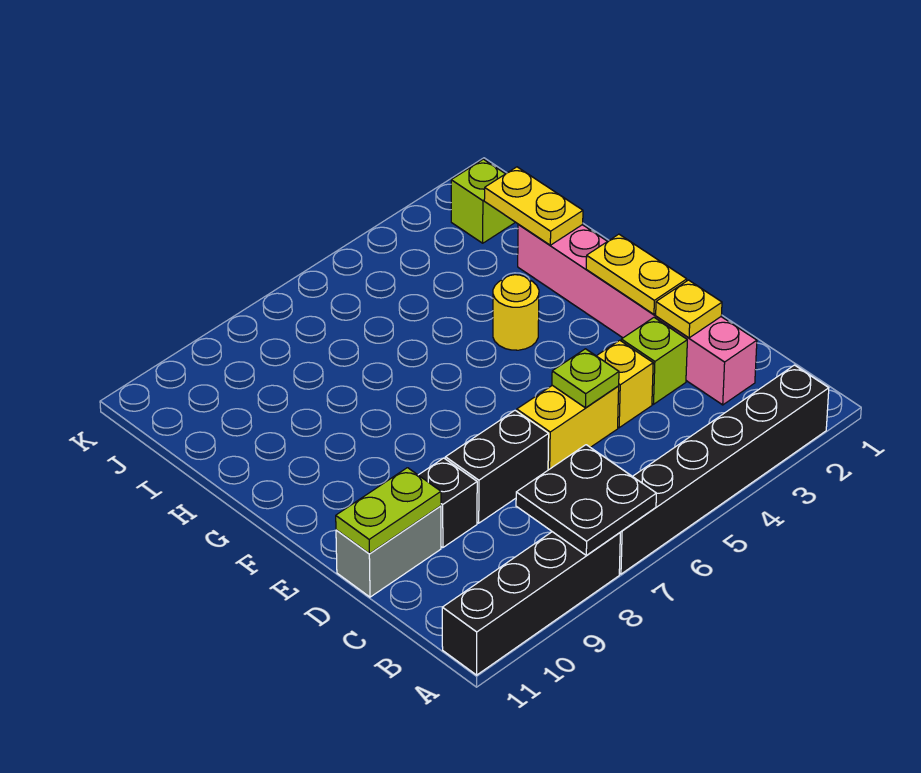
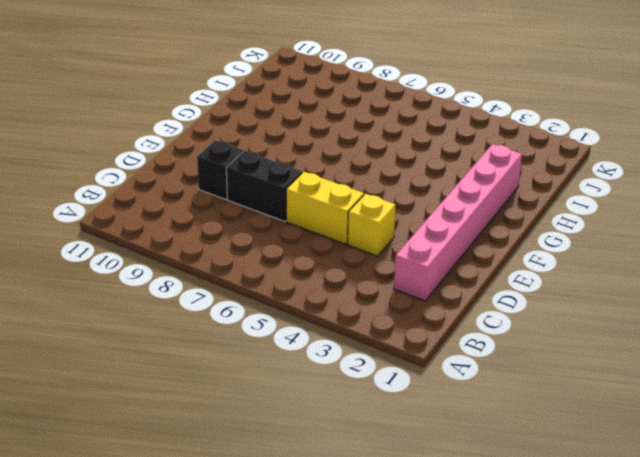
none -> black brick A2:A7 level 1
none -> black brick A8:A11 level 1
none -> lime brick D3 level 1

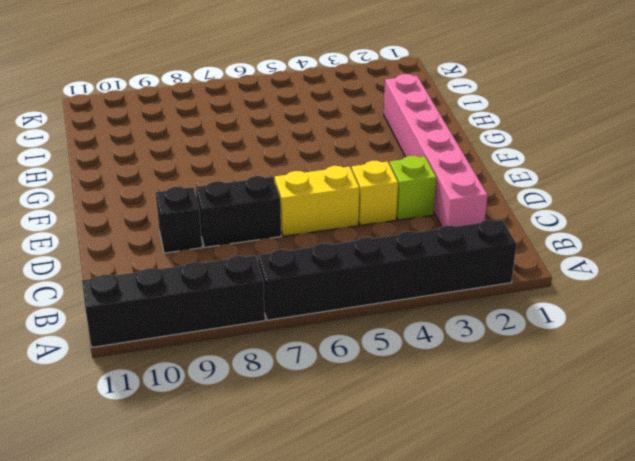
none -> grey brick D10:D11 level 1
none -> yellow round brick G4 level 1
none -> lime brick J2 level 1

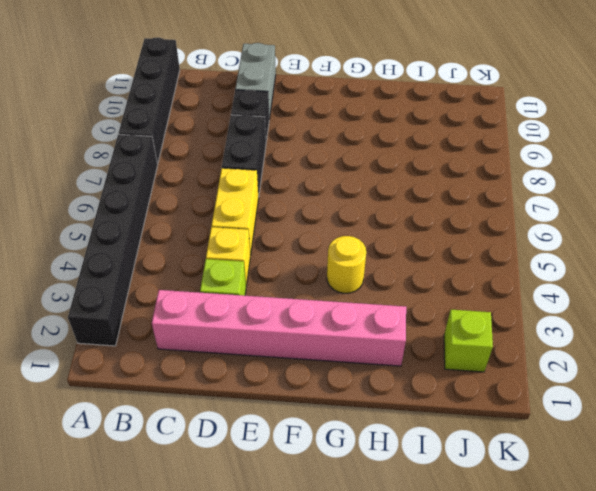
none -> black plate A7:B8 level 2
none -> yellow plate D2 level 2
none -> lime plate D5 level 2

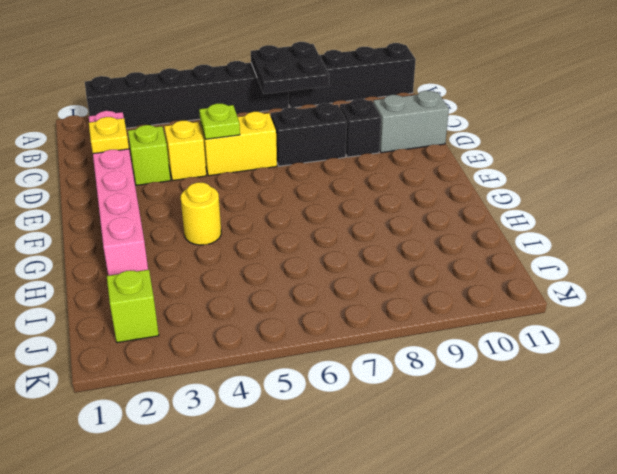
none -> lime plate D10:D11 level 2
none -> yellow plate E2:F2 level 2
none -> yellow plate H2:I2 level 2

